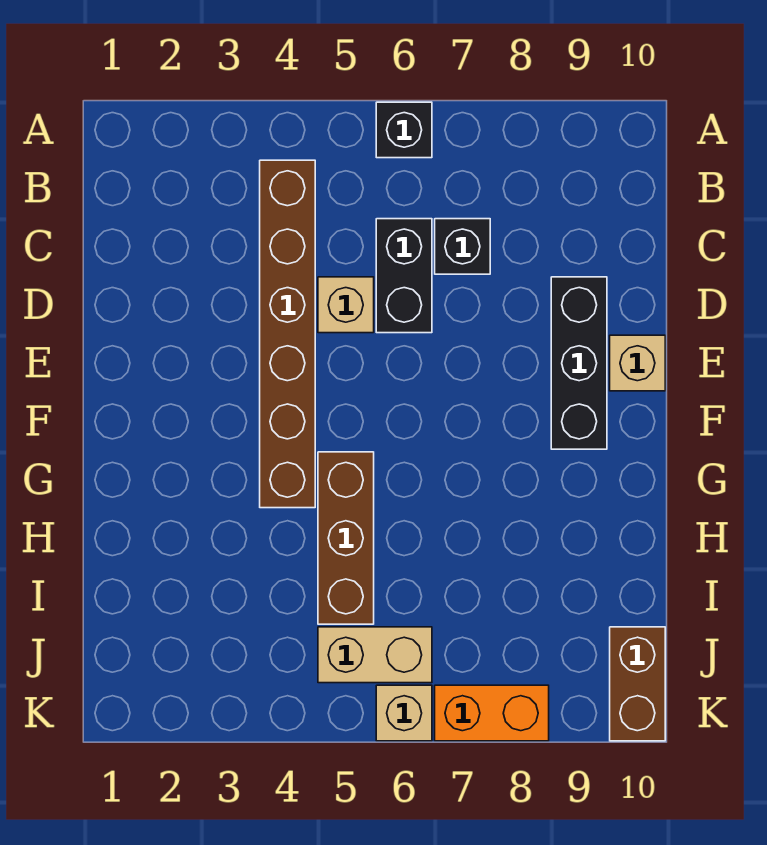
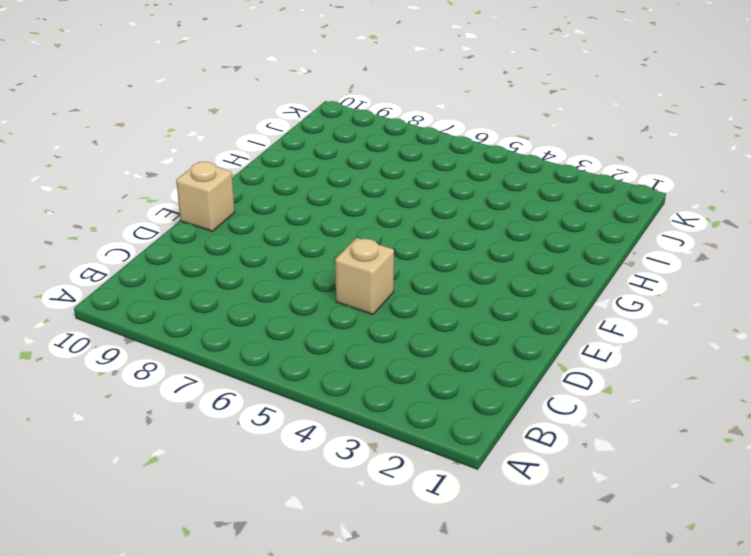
none -> black brick A6 level 1
none -> brown brick B4:G4 level 1
none -> black brick C6:D6 level 1

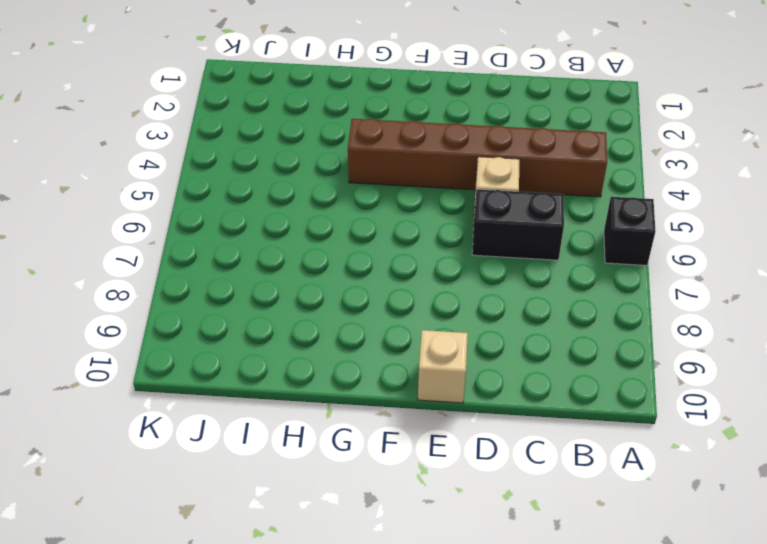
none -> black brick C7 level 1
none -> black brick D9:F9 level 1
none -> brown brick G5:I5 level 1

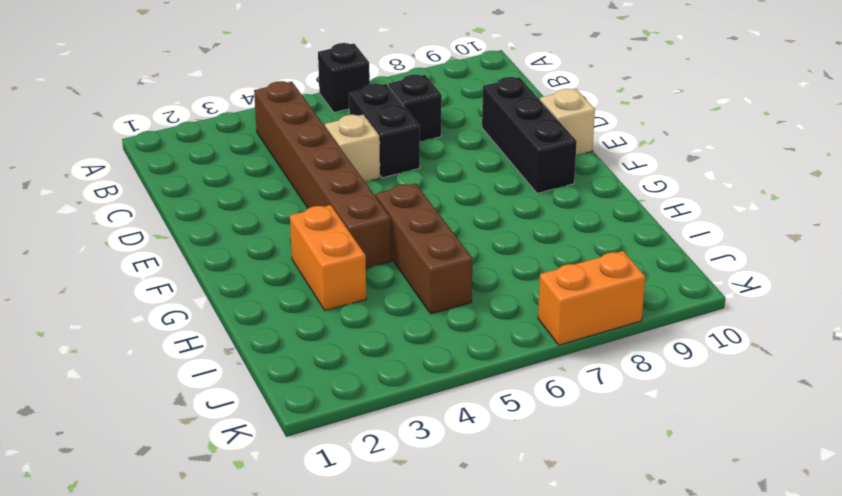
orange brick G3:H3 level 1 -> none
none -> tan brick J5:J6 level 1
none -> brown brick J10:K10 level 1
none -> tan brick K6 level 1

